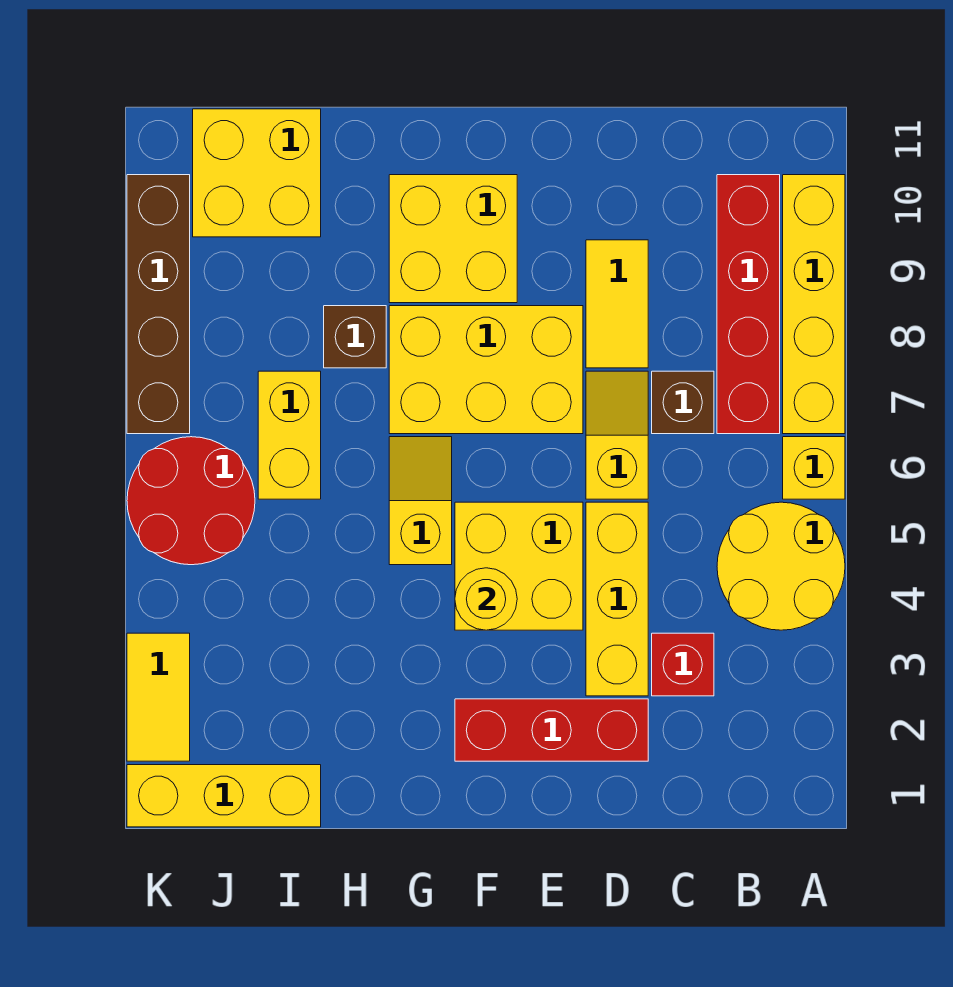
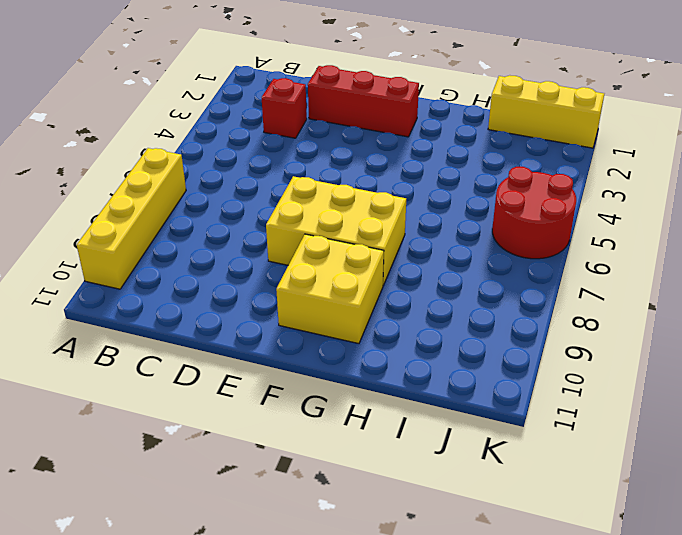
none -> yellow round brick A4:B5 level 1
none -> yellow brick A6 level 1
none -> red brick B7:B10 level 1

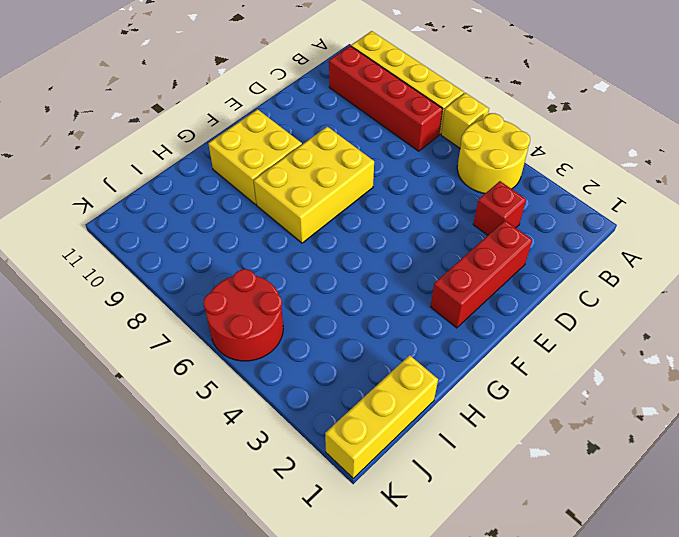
none -> brown brick C7 level 1
none -> yellow brick D3:D5 level 1
none -> yellow slope D6:D7 level 1 top 6

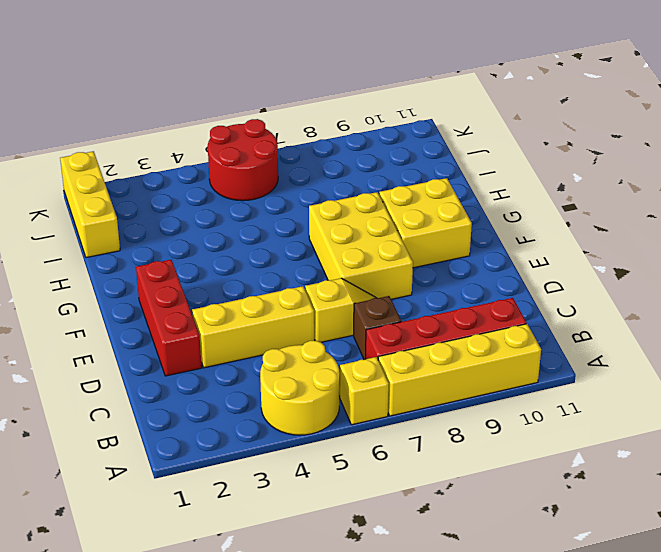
none -> red brick C3 level 1
none -> yellow tile D8:D9 level 1
none -> yellow brick E4:F5 level 1

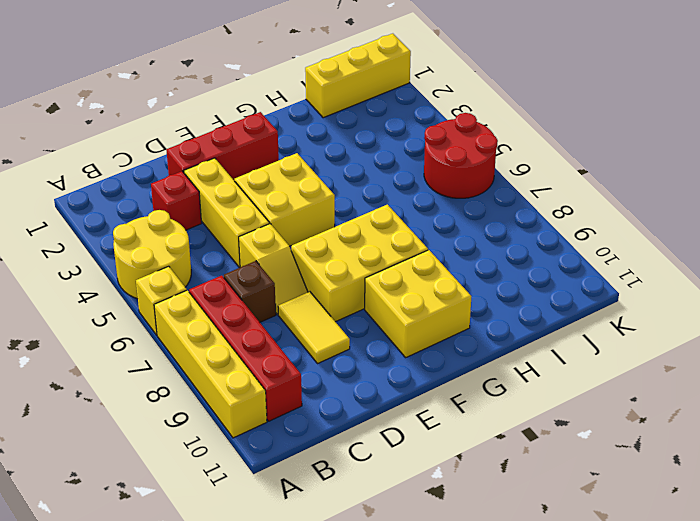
none -> yellow slope G5:G6 level 1 top 5
none -> brown brick H8 level 1
none -> yellow brick I6:I7 level 1

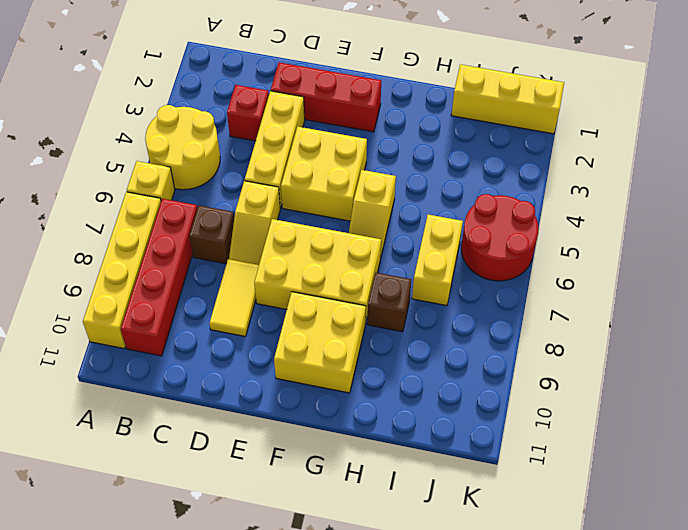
none -> yellow brick I10:J11 level 1
none -> yellow tile K2:K3 level 1
none -> brown brick K7:K10 level 1

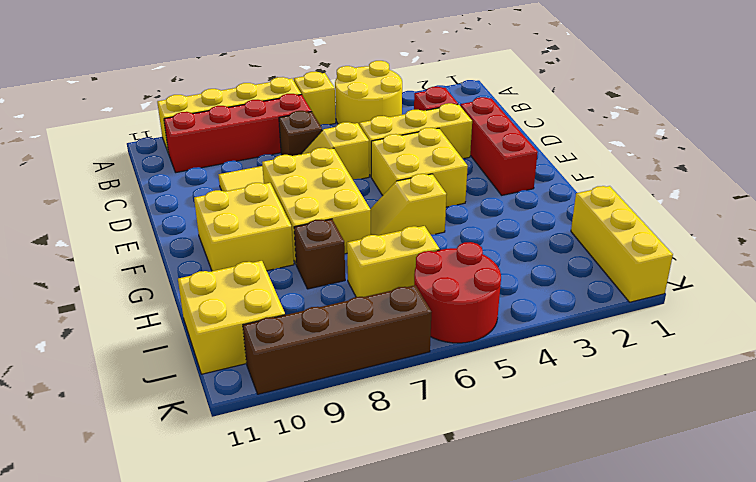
none -> yellow tile K2:K3 level 1
none -> yellow round brick F4 level 2

